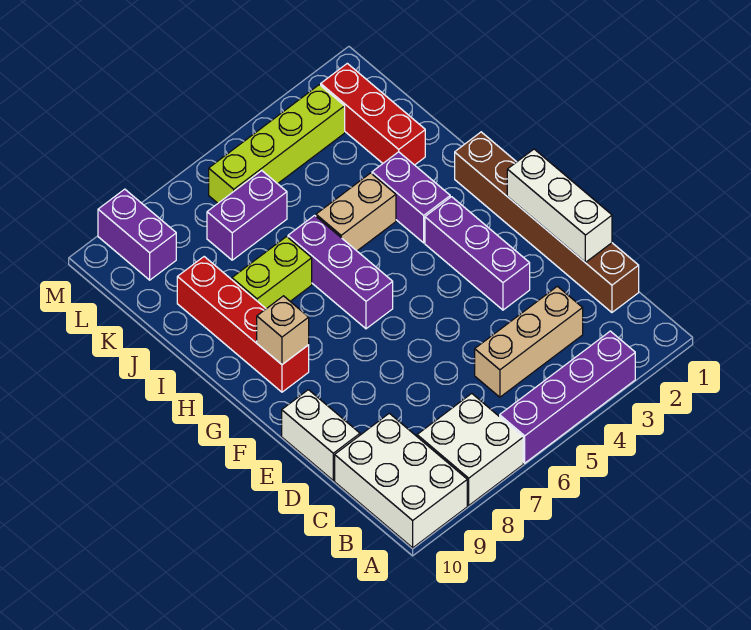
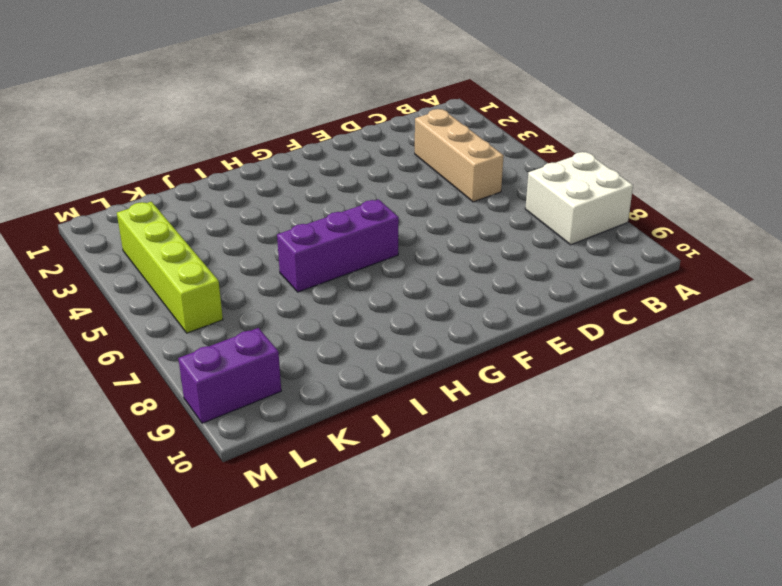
none -> purple brick A3:A6 level 1
none -> white brick A9:C10 level 1
none -> brown brick C1:H1 level 1

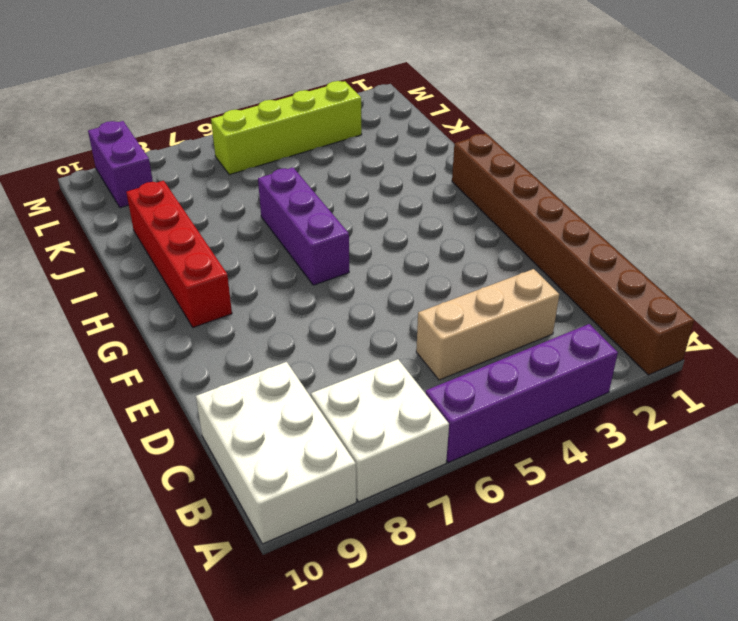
brown brick A1:H1 level 1 -> brown brick C1:H1 level 1
none -> white brick D10:E10 level 1
none -> purple brick E3:G3 level 1
none -> purple brick H3:I3 level 1

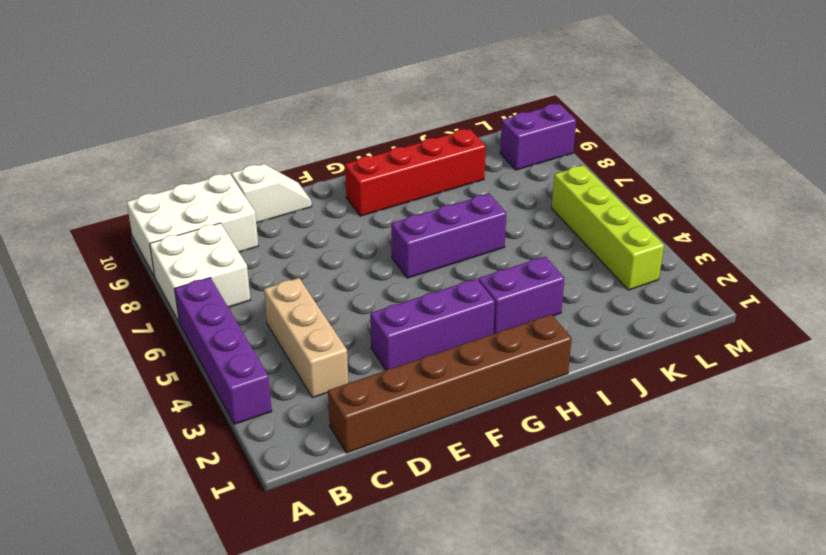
white slope D10:E10 level 1 top D -> white brick D10:E10 level 1
none -> tan brick I4:I5 level 1
none -> lime brick I7:I8 level 1
none -> red brick J2:L2 level 1

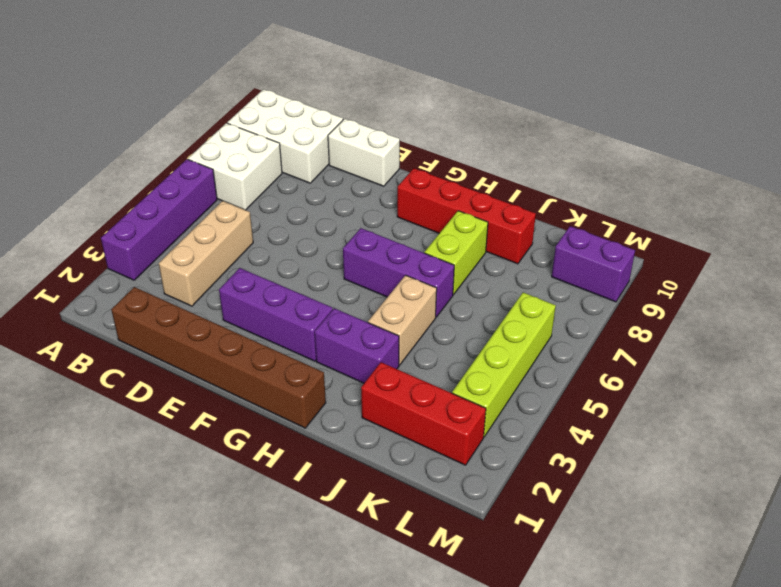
none -> purple brick K6:K7 level 1
none -> white brick D1:F1 level 2
none -> tan brick G9 level 2

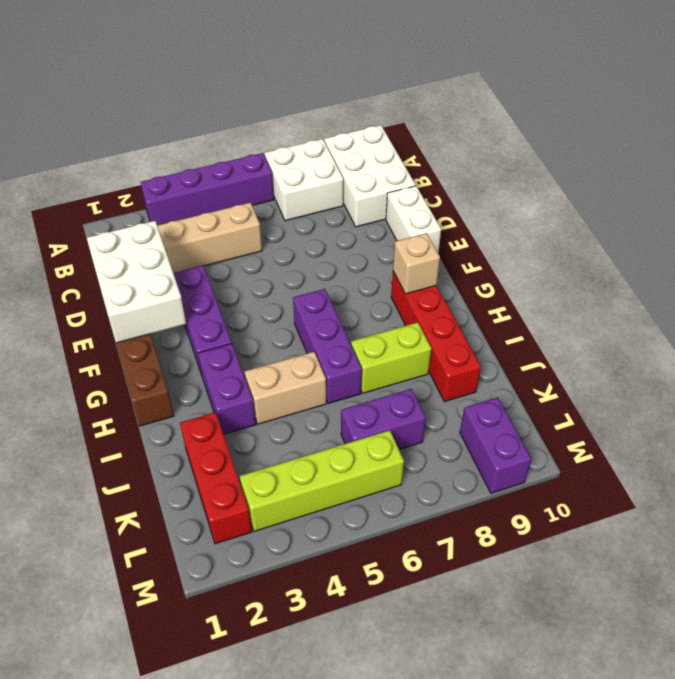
white brick D1:F2 level 2 -> white brick D1:F1 level 2

